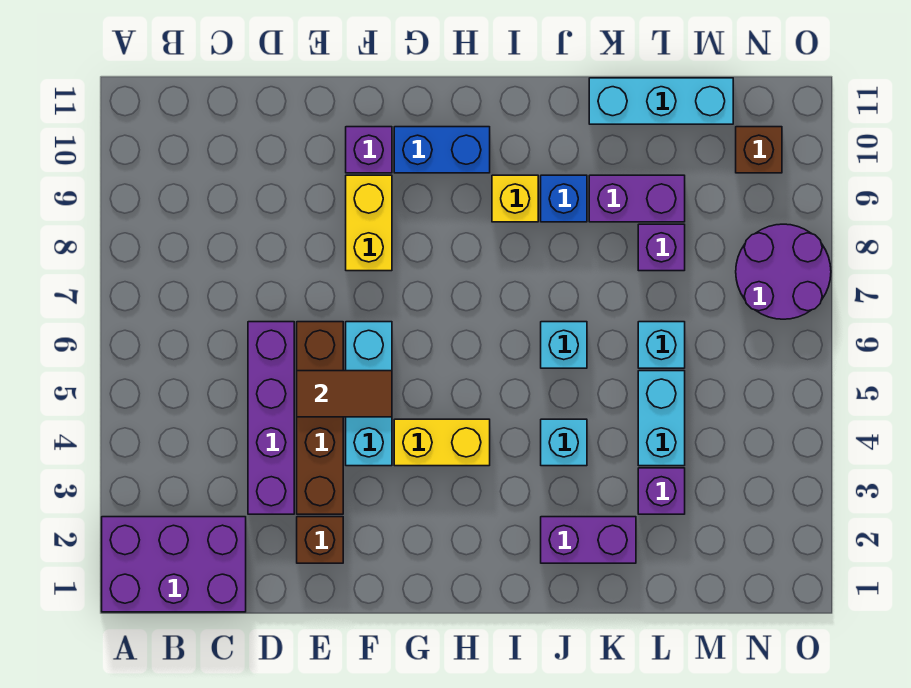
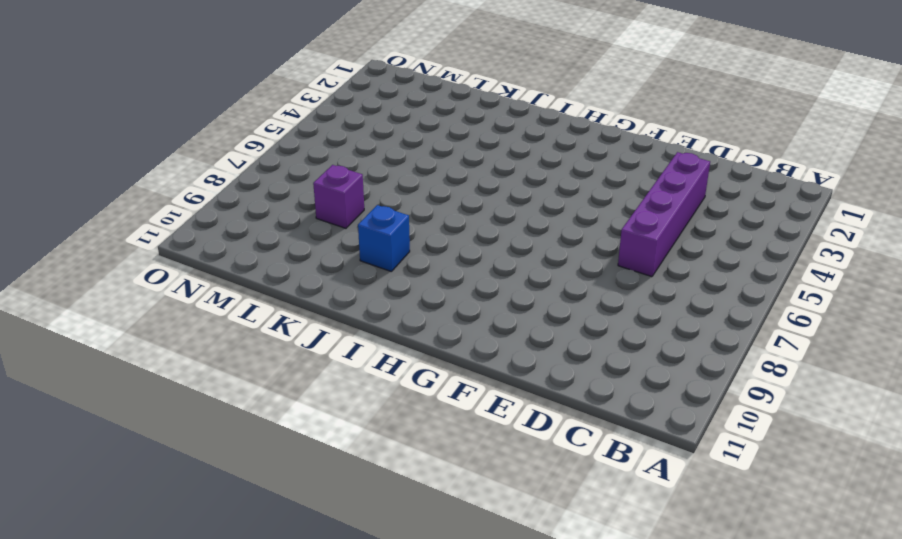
none -> purple brick A1:C2 level 1
none -> brown brick E2 level 1
none -> brown brick E3:E6 level 1

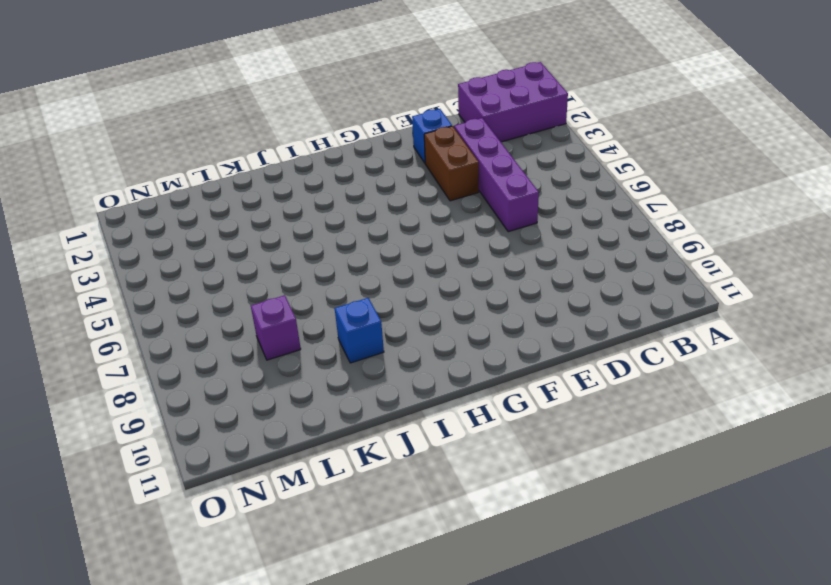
blue brick E2 level 1 -> brown brick E2 level 1
brown brick E3:E4 level 1 -> brown brick E3:E6 level 1
none -> cyan brick F4:F6 level 1
none -> yellow brick F8:F9 level 1
none -> purple brick F10 level 1

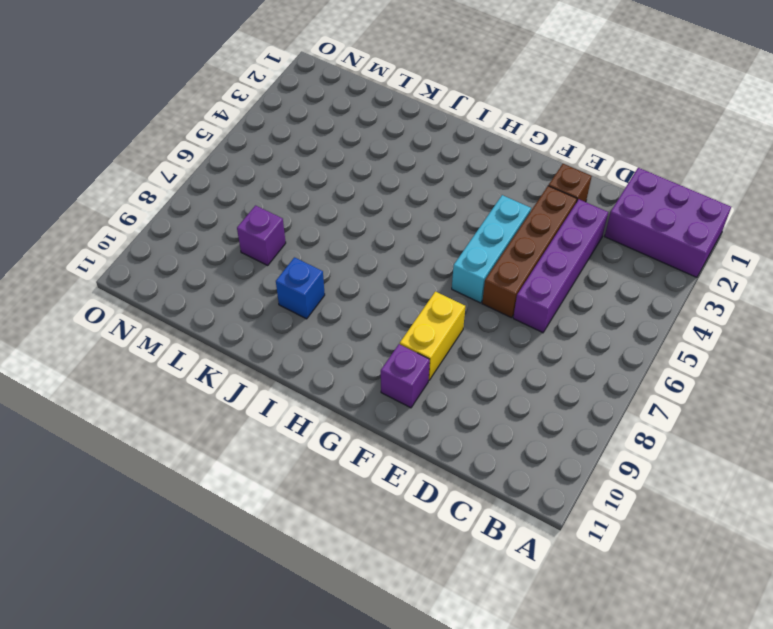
none -> yellow brick G4:H4 level 1
none -> blue brick G10:H10 level 1
none -> yellow brick I9 level 1

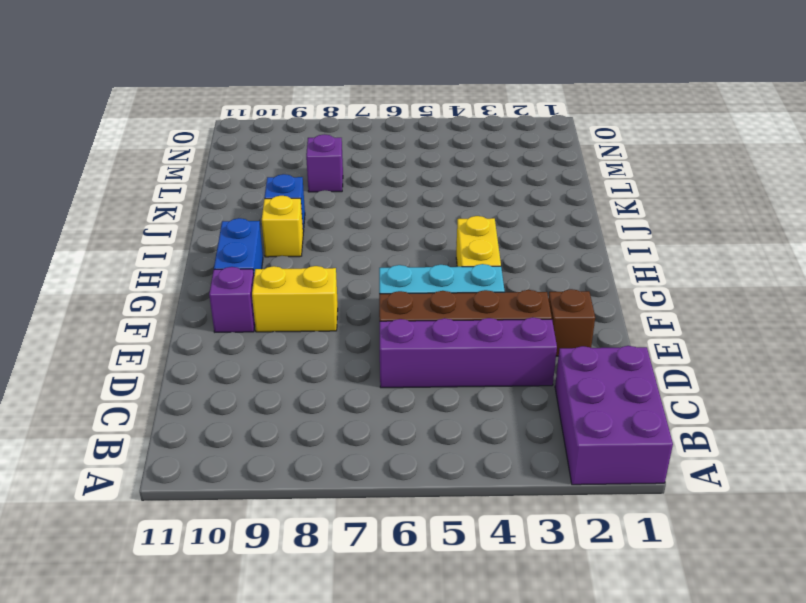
none -> purple brick J2:K2 level 1
none -> cyan brick J4 level 1
none -> cyan brick J6 level 1

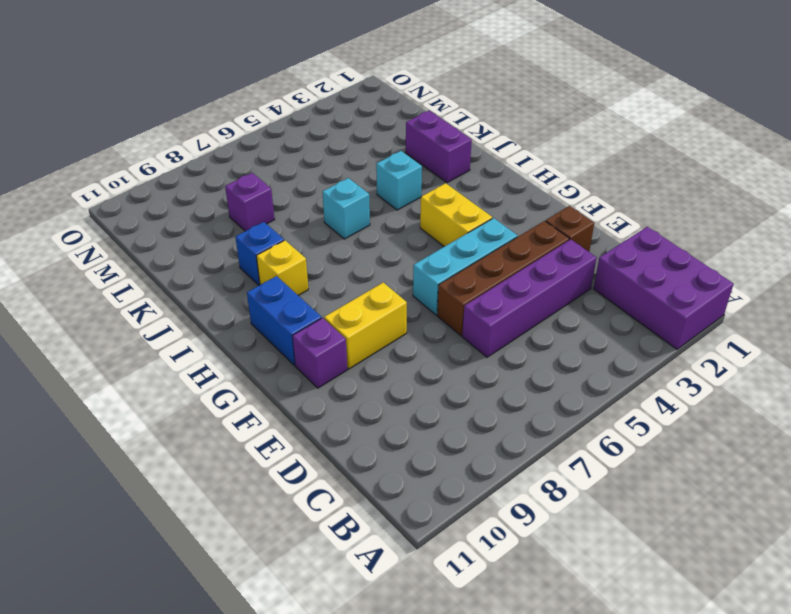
none -> purple brick K9:L9 level 1
none -> cyan brick K11:M11 level 1
none -> purple brick L3 level 1

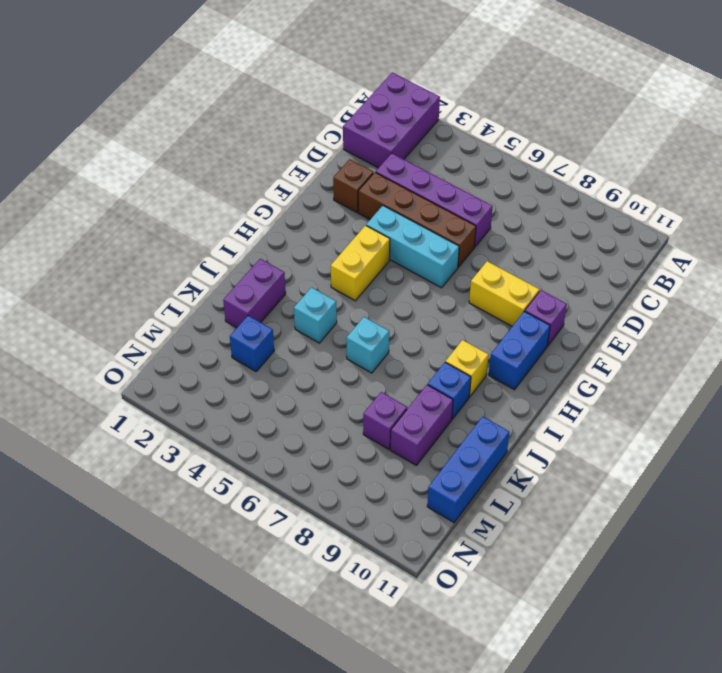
blue brick K11:M11 level 1 -> cyan brick K11:M11 level 1
blue brick L3 level 1 -> purple brick L3 level 1
none -> cyan brick L4:L5 level 1
none -> cyan brick L6 level 1
none -> purple round brick N7:O8 level 1

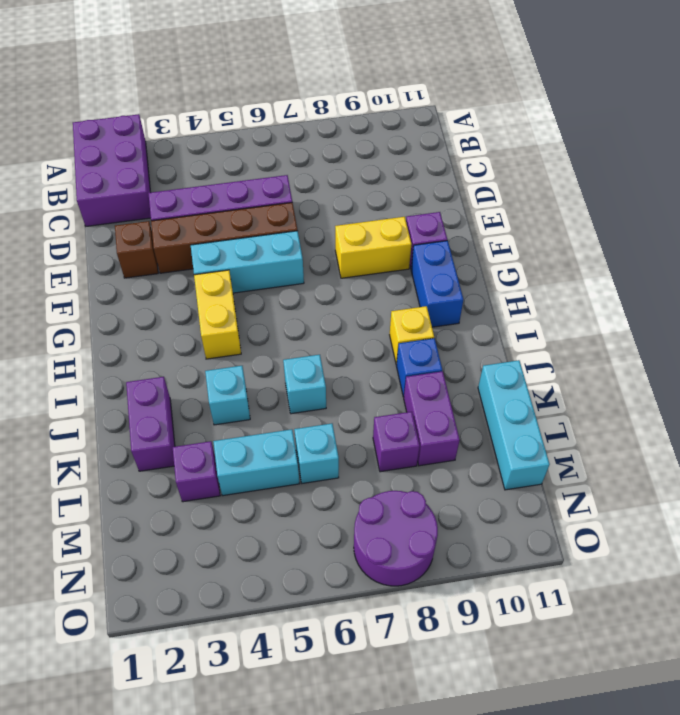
none -> brown brick N10 level 1
none -> brown tile E5:F5 level 2

